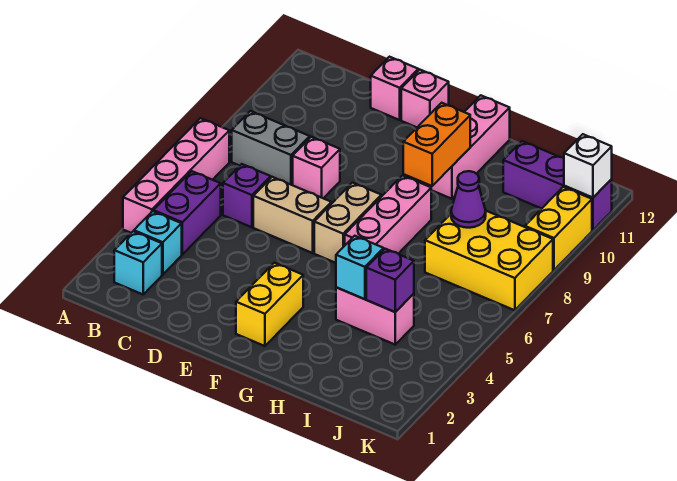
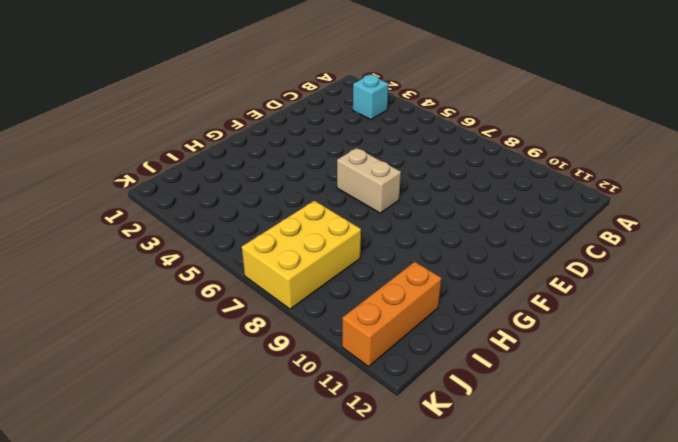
orange brick I11:K11 level 1 -> purple brick I11:K11 level 1
none -> pink brick A4:A7 level 1
none -> cyan brick B2 level 1
none -> purple brick B4:B5 level 1

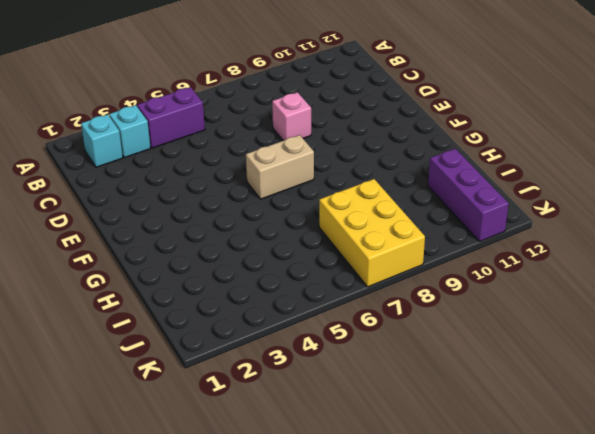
none -> pink brick A4:A7 level 1
none -> grey brick B8:C8 level 1
none -> purple brick C6 level 1

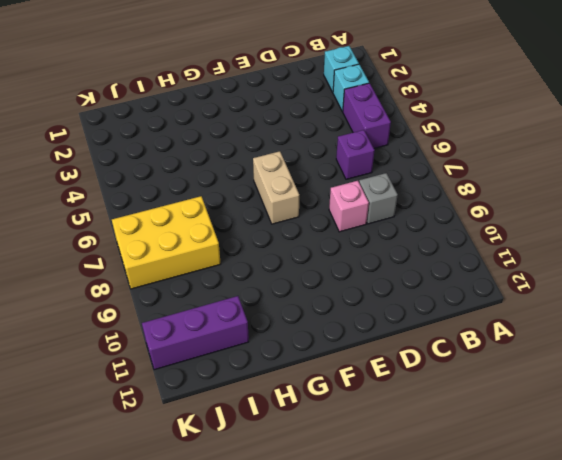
grey brick C8 level 1 -> grey brick B8:C8 level 1
none -> pink brick A4:A7 level 1
none -> tan brick D6:E6 level 1
none -> pink brick D12 level 1

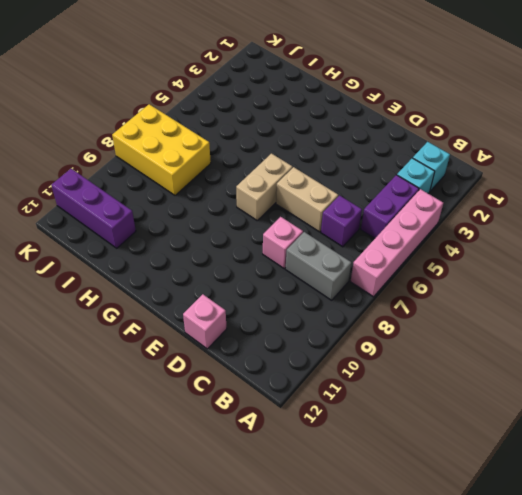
none -> pink brick E12 level 1
none -> yellow brick F2:F3 level 1
none -> pink brick G6:G8 level 1

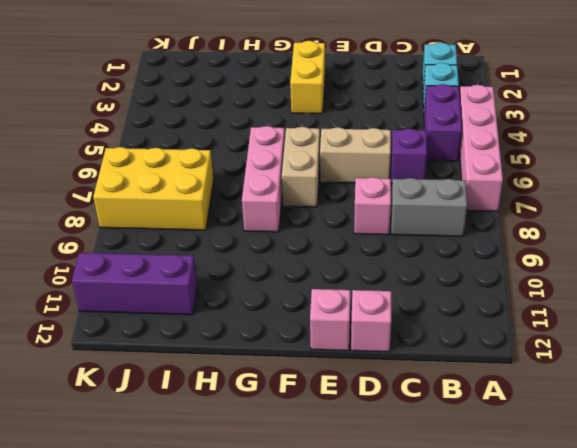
none -> pink brick G10:G12 level 1
none -> pink brick H4:I4 level 1
none -> yellow brick K9:K10 level 1

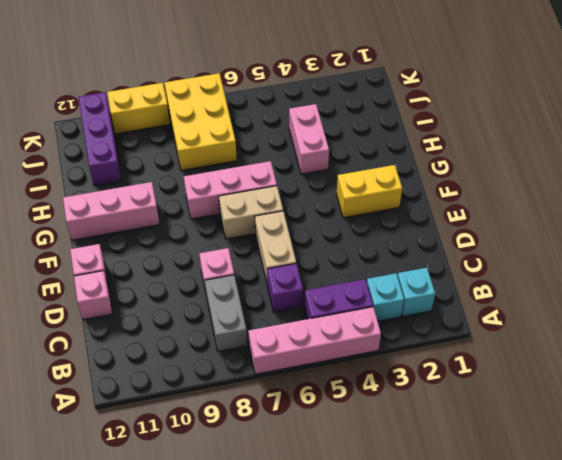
none -> orange brick G9:G10 level 2
none -> cyan brick H4 level 2
none -> purple brick I4 level 2

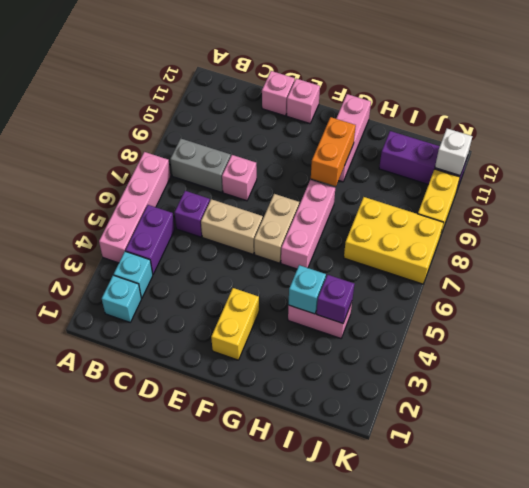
none -> purple cone I8 level 2

